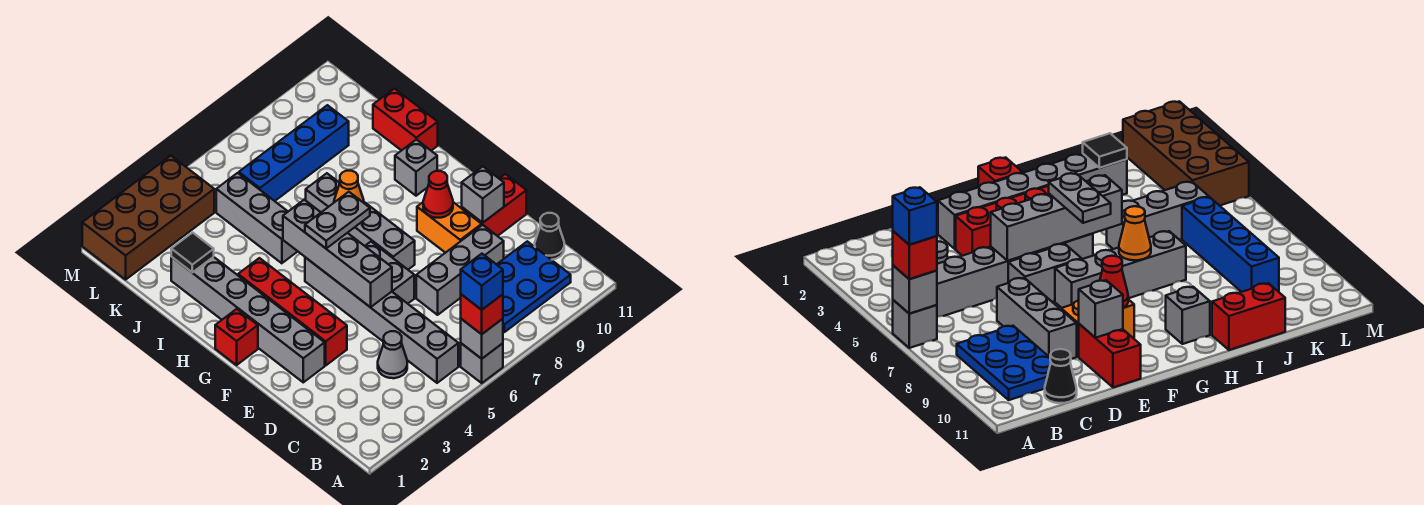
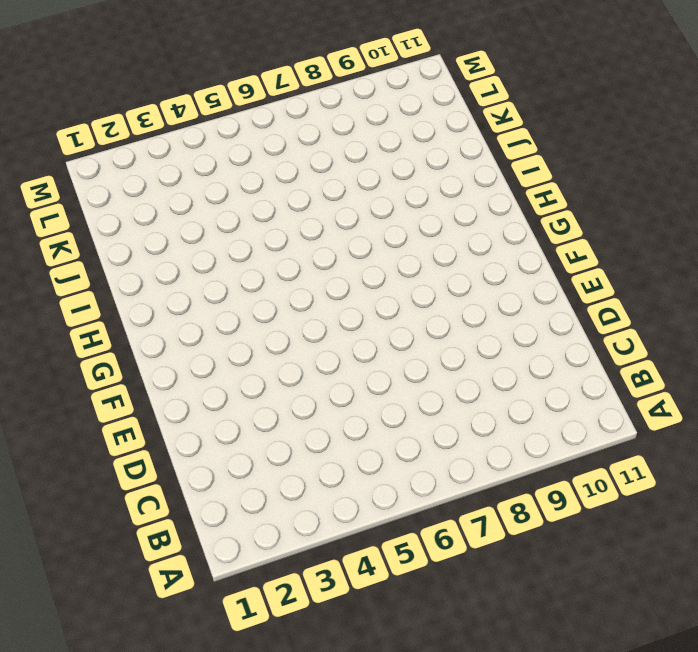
none -> grey brick A6 level 1
none -> grey brick B5:G5 level 1
none -> blue plate B8:C10 level 1

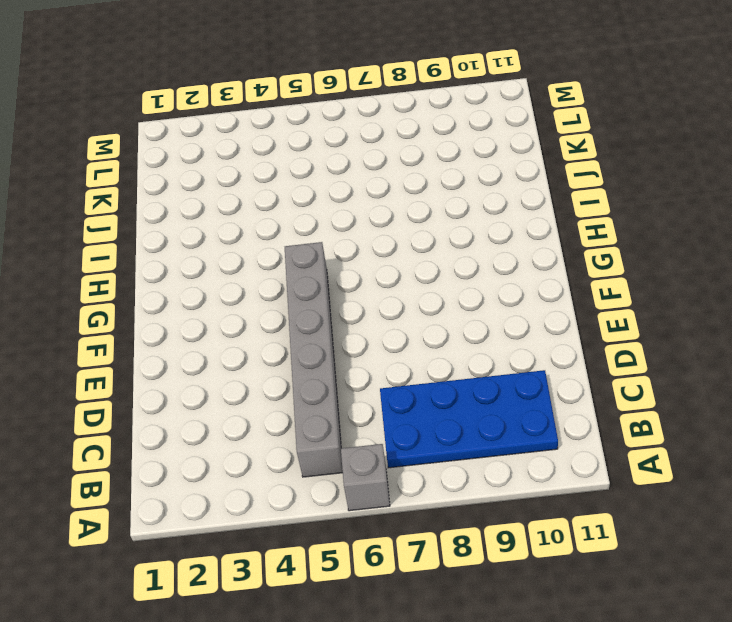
blue plate B7:C10 level 1 -> blue plate B8:C10 level 1
none -> grey cone C4 level 1
none -> black cone C11 level 1
none -> grey brick D7:D9 level 1

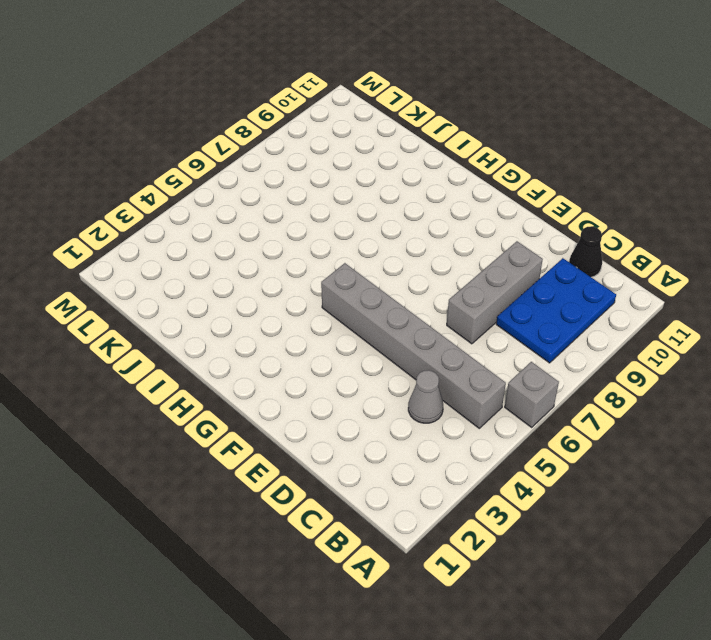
none -> grey brick E2:J2 level 1
none -> red brick E3:H3 level 1
none -> grey brick E6:F6 level 1

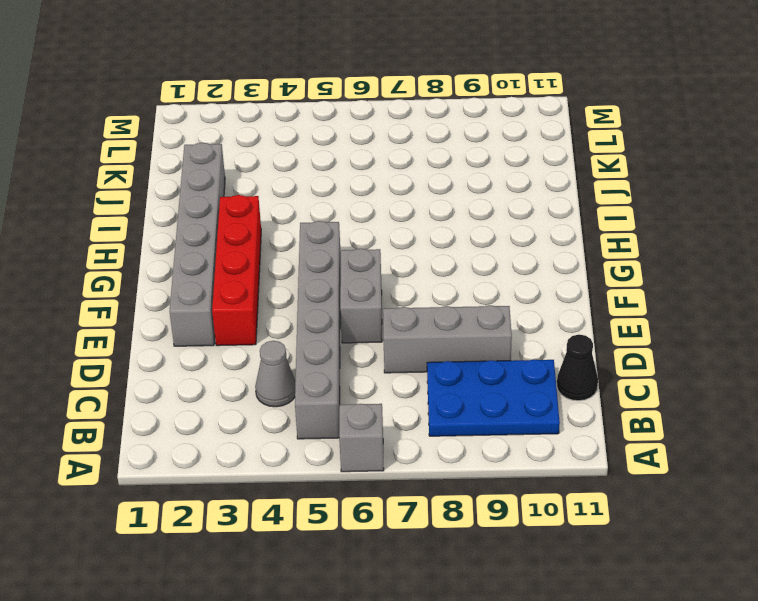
none -> orange brick E9:F9 level 1
none -> red brick E10:E11 level 1
none -> grey brick F7:I7 level 1

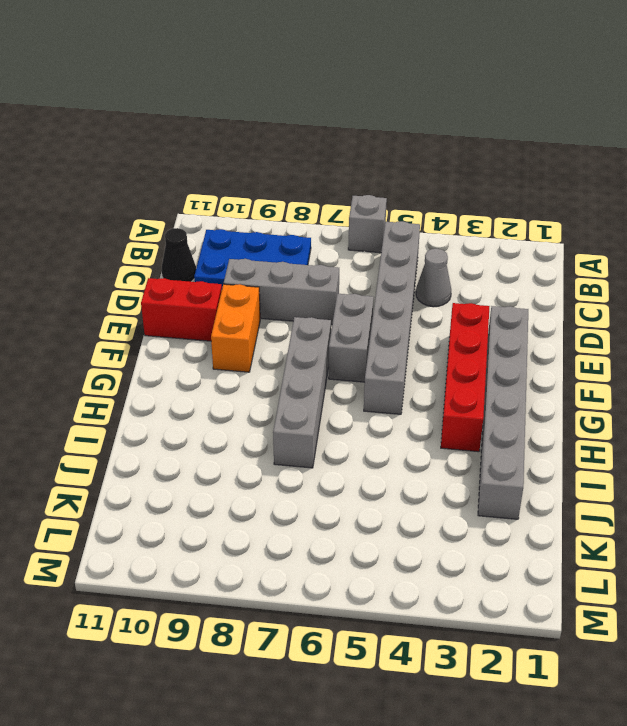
none -> red brick G1 level 1
none -> grey brick H10 level 1
none -> grey brick I5:K5 level 1

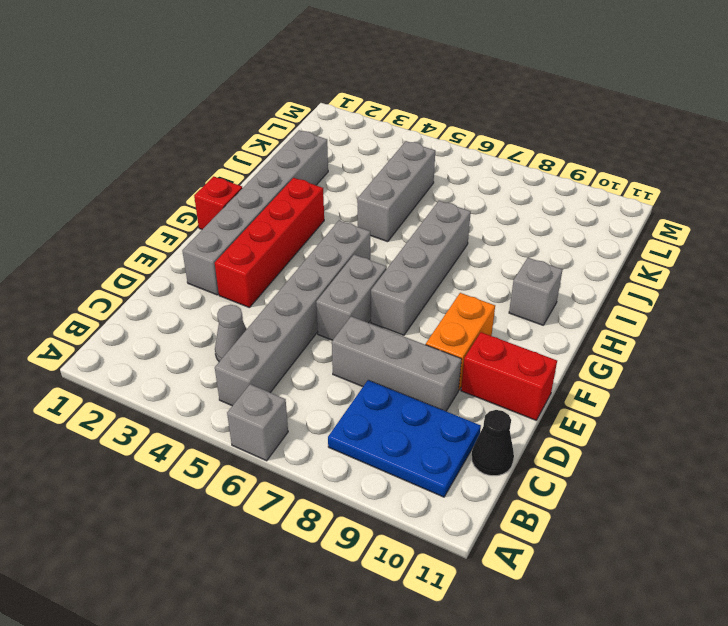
none -> red brick I11:J11 level 1
none -> blue brick K6:K9 level 1
none -> brown brick L1:M4 level 1

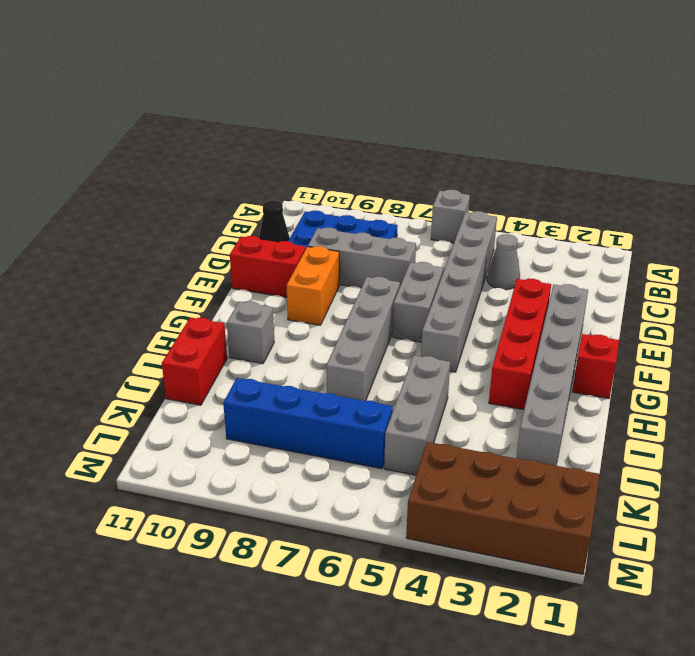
none -> grey brick A6 level 2
none -> grey brick E5:H5 level 2
none -> grey brick E10 level 2

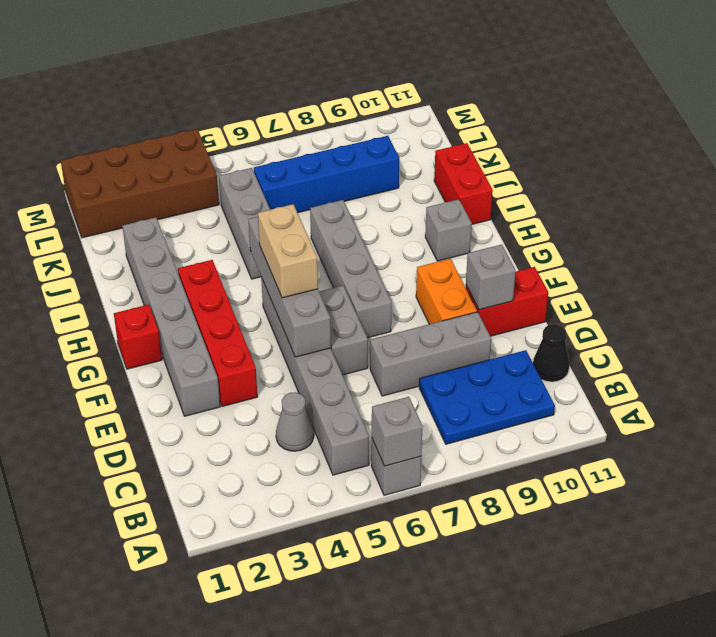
tan brick F5:G5 level 3 -> grey plate G5:G6 level 3
none -> red cone F9 level 2
none -> orange cone H7 level 2
none -> black tile J2 level 2

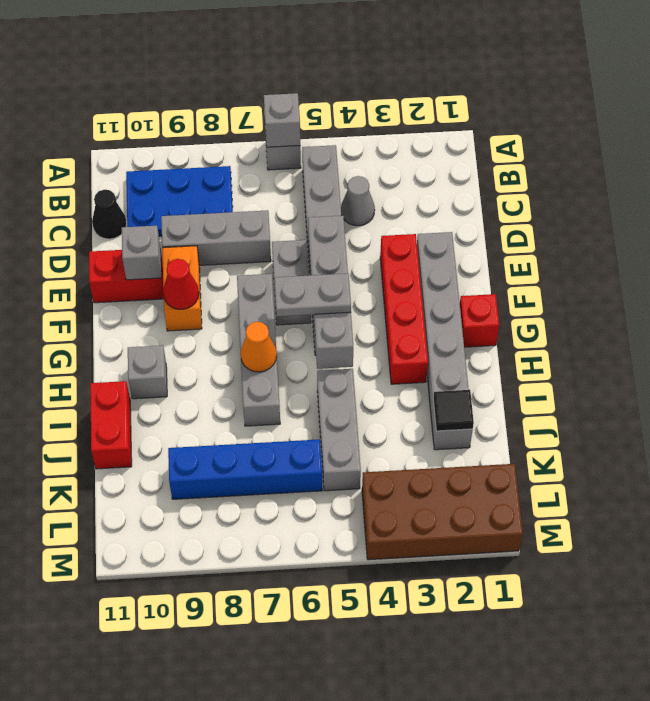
none -> red brick A6 level 3
none -> blue brick A6 level 4

